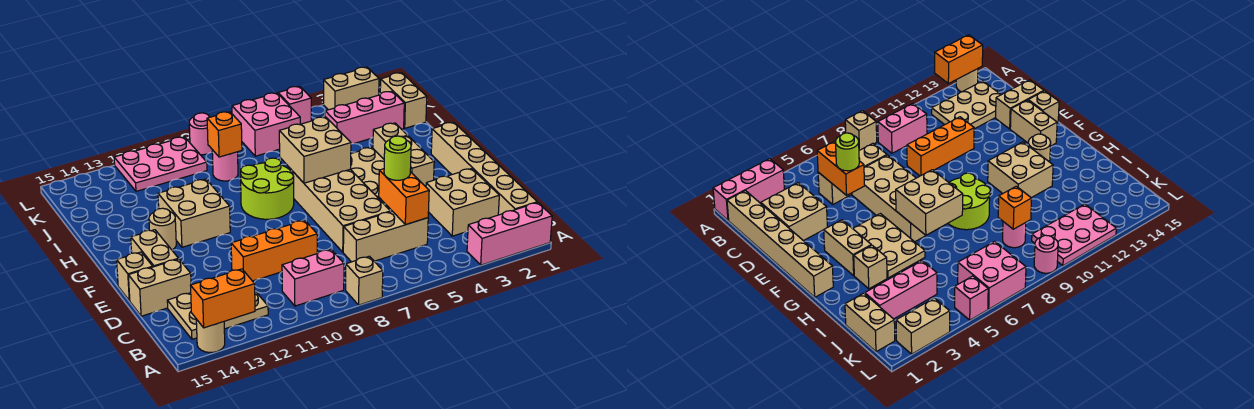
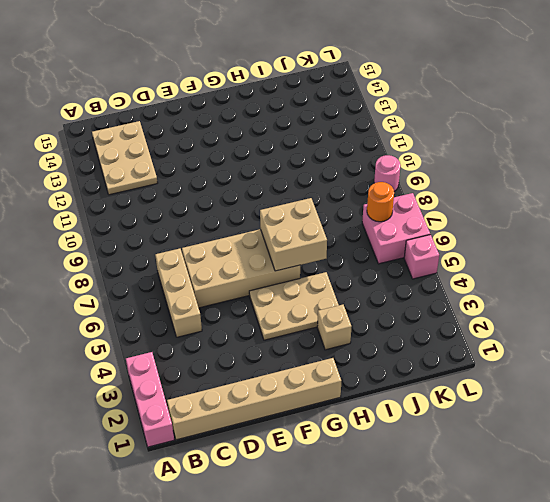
orange round brick K7 level 2 -> none
none -> tan brick A8 level 1
none -> tan round brick A14 level 1
none -> pink brick B9:B10 level 1
none -> tan brick C2:D3 level 1

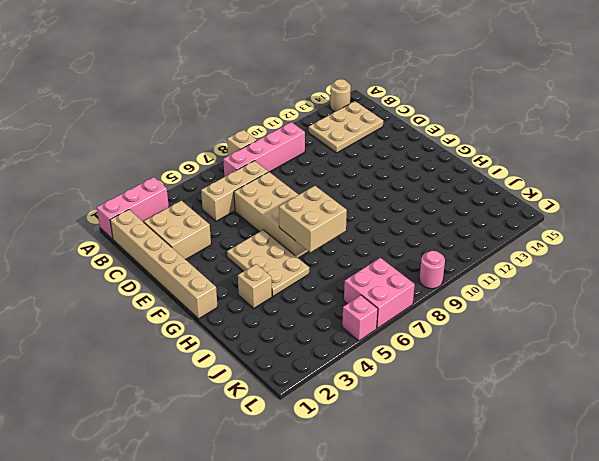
pink brick B7:B10 level 1 -> pink brick B9:B10 level 1
none -> orange brick D9:D11 level 1
none -> tan brick D14:D15 level 1
none -> tan brick E14:F14 level 1
none -> tan brick E15 level 1

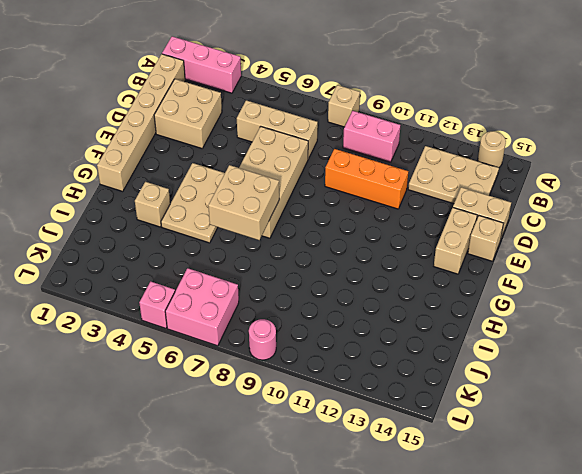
none -> tan brick F3:G3 level 1
none -> lime round brick G8:H9 level 1
none -> tan brick G11:H12 level 1
none -> tan round brick G13 level 1

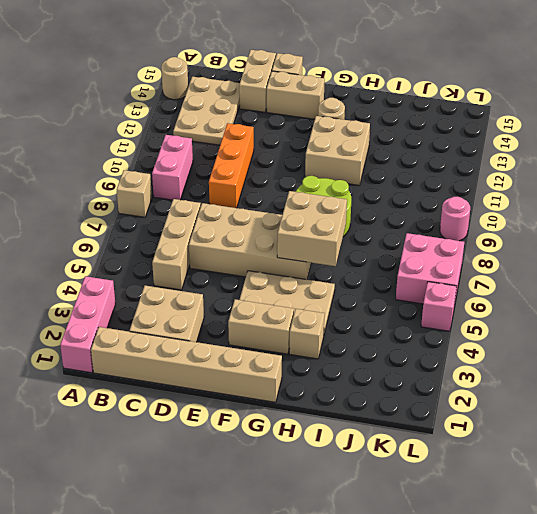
none -> tan brick J1:K1 level 1
none -> pink brick J2:J4 level 1
none -> pink round brick J9 level 1
none -> pink plate K10:L12 level 1

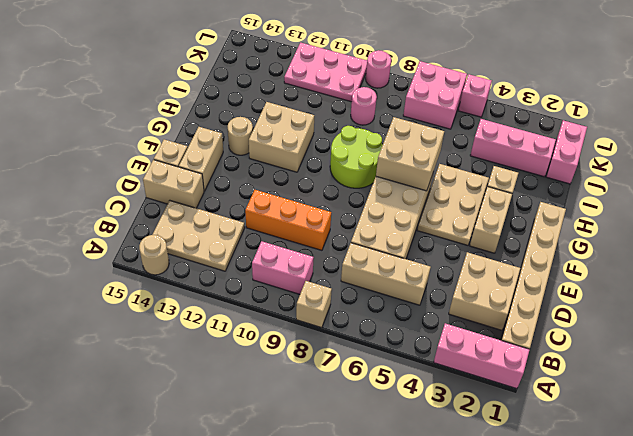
pink brick J1:K1 level 1 -> tan brick J1:K1 level 1
none -> tan brick L2:L3 level 1
none -> orange brick A13:A14 level 2
none -> orange brick C5:D5 level 2
none -> orange brick J9 level 2

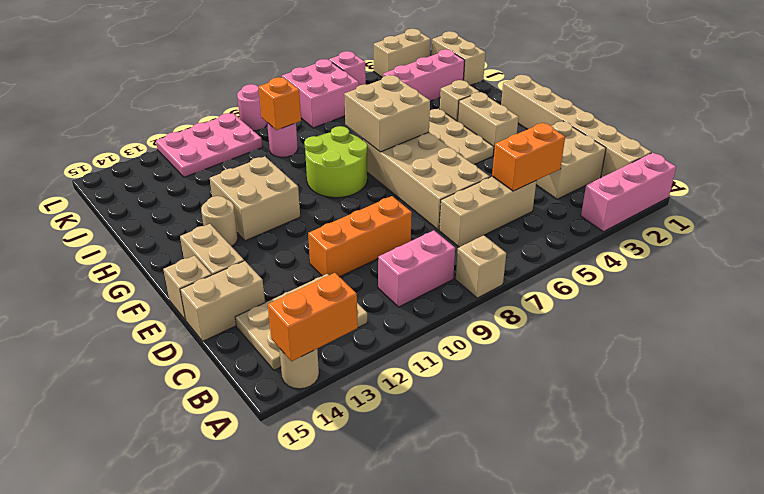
orange brick C4:C5 level 2 -> orange brick C5:D5 level 2
none -> lime round brick D5 level 3

